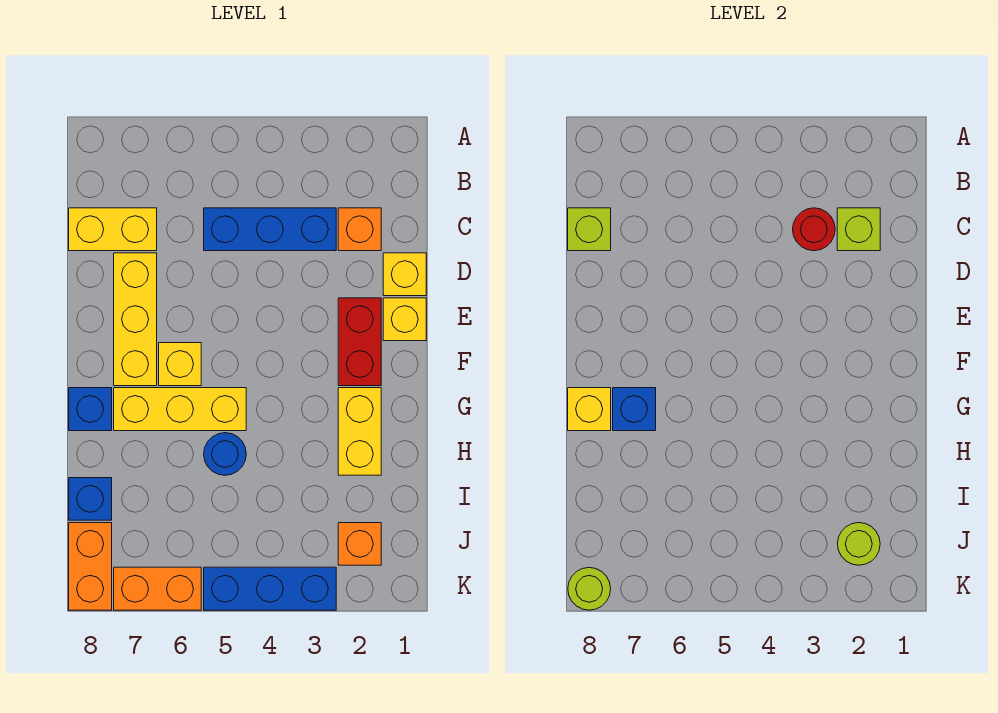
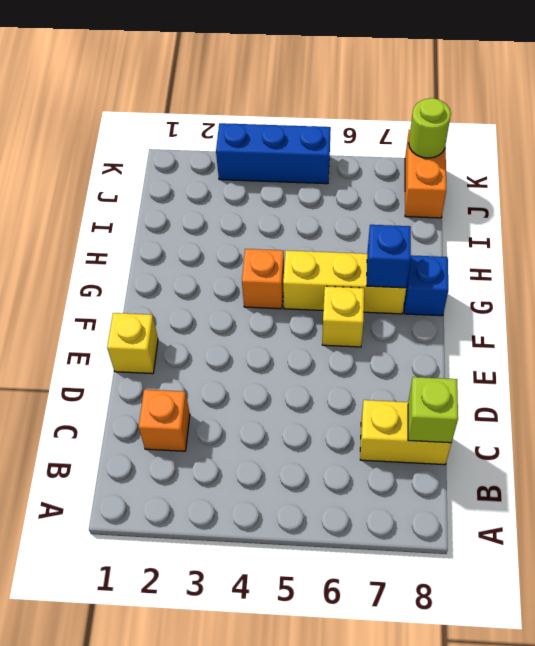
orange brick G4 level 1 -> orange brick J2 level 1
none -> blue brick C3:C5 level 1
none -> yellow brick D1 level 1
none -> yellow brick D7:F7 level 1

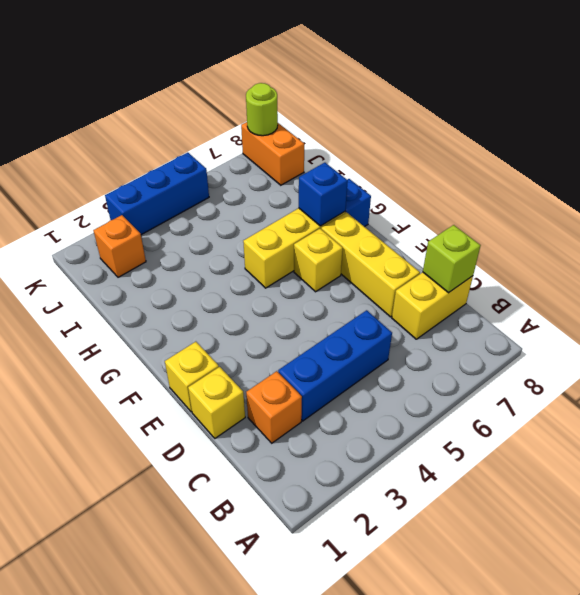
none -> red brick E2:F2 level 1
none -> yellow brick G2:H2 level 1
none -> blue round brick H5 level 1

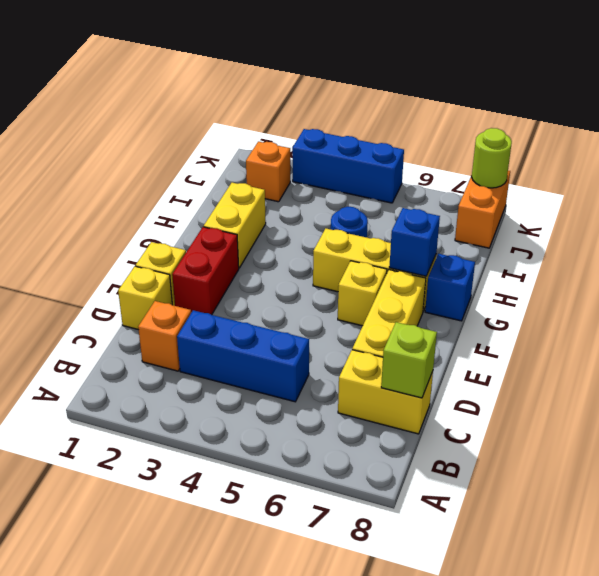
none -> blue brick I8 level 1
none -> orange brick K6:K7 level 1
none -> lime brick C2 level 2

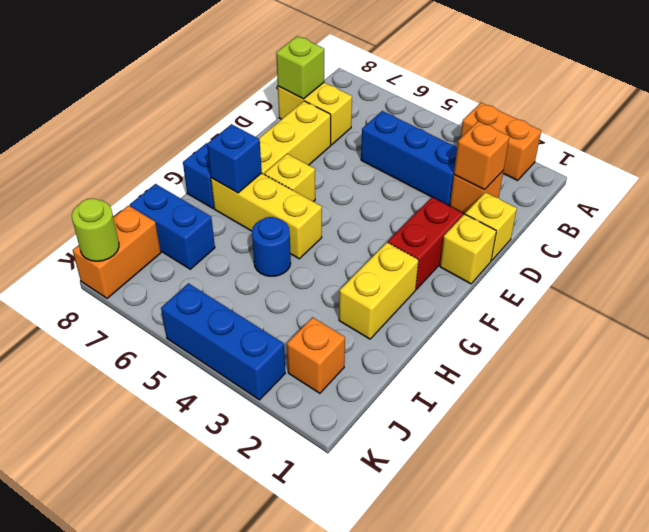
orange brick A2:A3 level 1 -> orange brick K6:K7 level 1
orange brick C2 level 2 -> lime brick C2 level 2
blue brick I7:I8 level 1 -> blue brick I8 level 1
none -> red round brick C3 level 2
none -> yellow brick G8 level 2
none -> lime round brick J2 level 2

